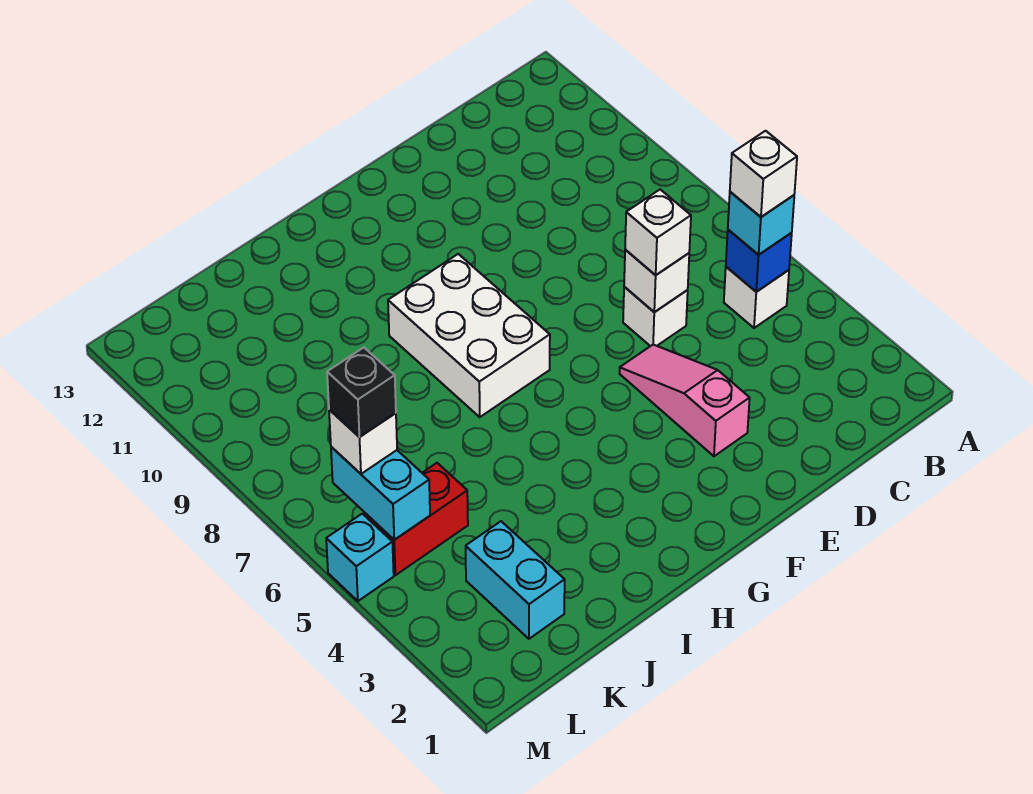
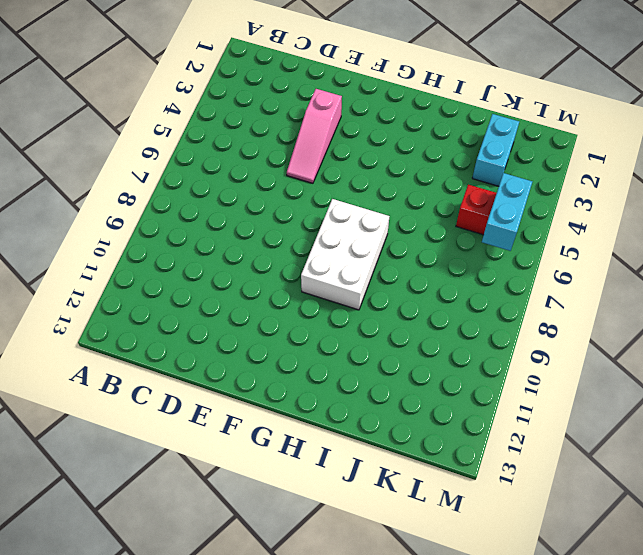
none -> white brick B5 level 1
none -> white brick D6 level 1
none -> cyan brick M5 level 1

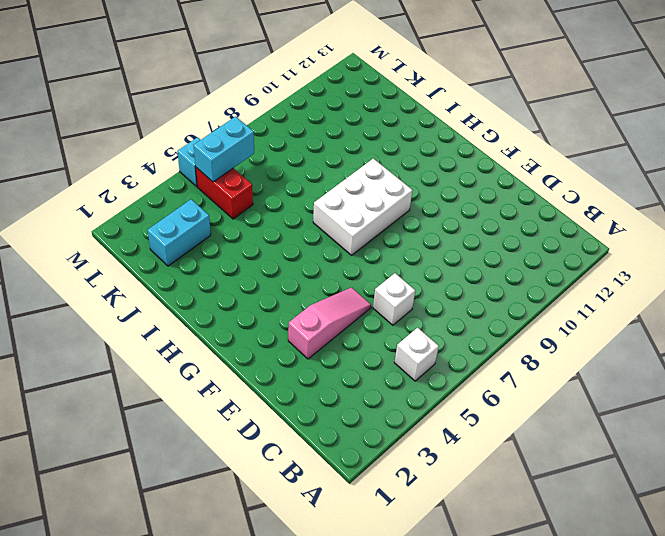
none -> blue brick B5 level 2
none -> white brick D6 level 2
none -> cyan brick B5 level 3

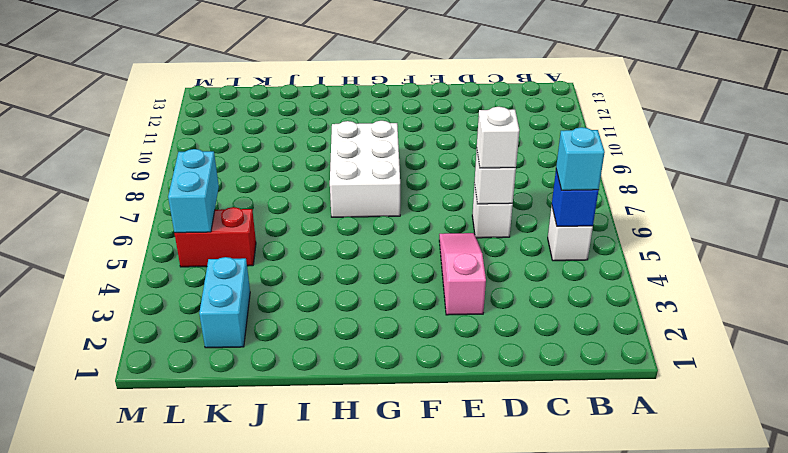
none -> cyan brick M5 level 1
none -> white brick L6 level 3
none -> white brick B5 level 4

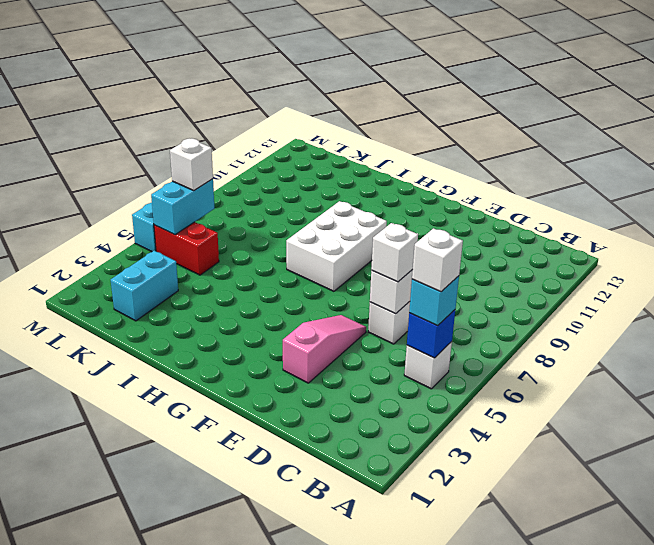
none -> black brick L6 level 4

